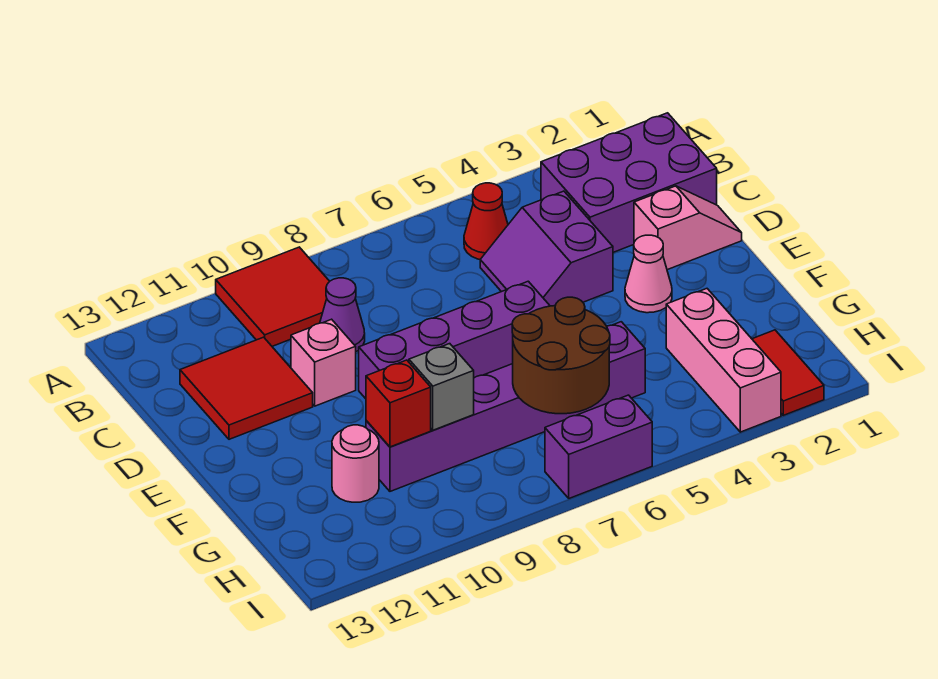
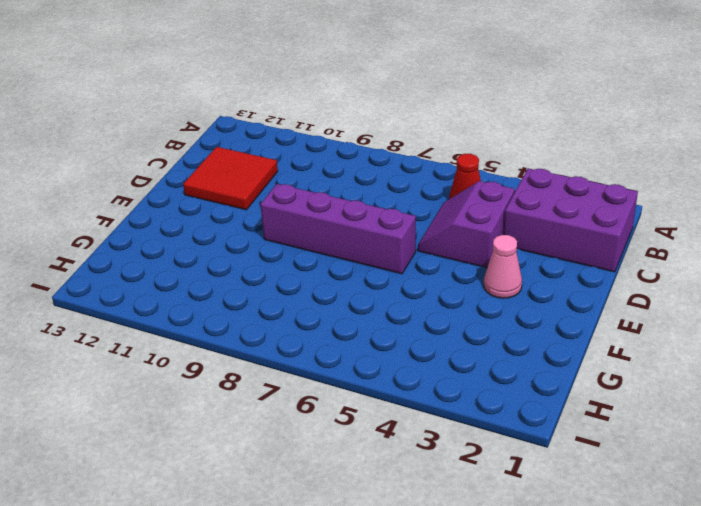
none -> red tile A9:B10 level 1
none -> purple cone C9 level 1
none -> pink slope D1:D2 level 1 top 2

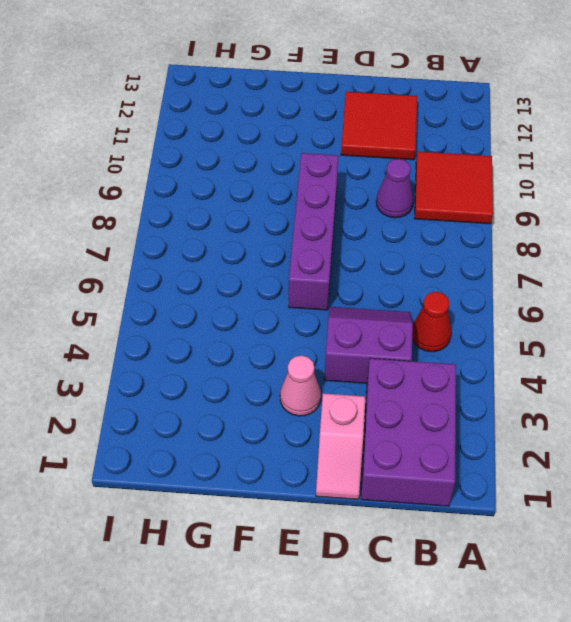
none -> pink brick D10 level 1
none -> pink brick G3:I3 level 1
none -> purple brick G5:G10 level 1

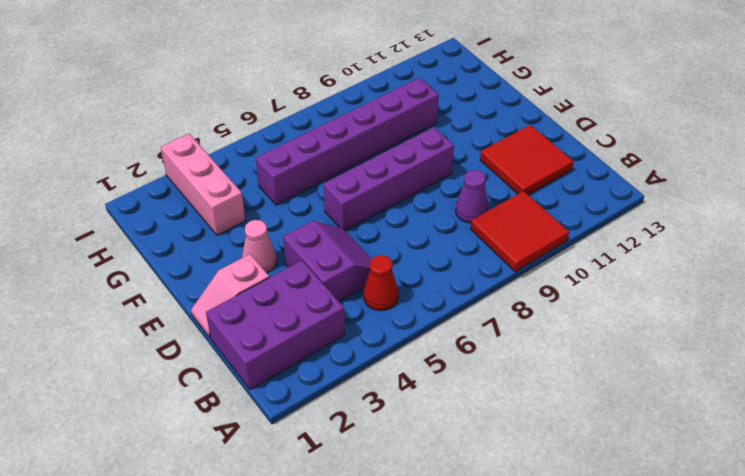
none -> pink brick D10 level 1
none -> pink round brick G11 level 1
none -> red tile H2:I2 level 1

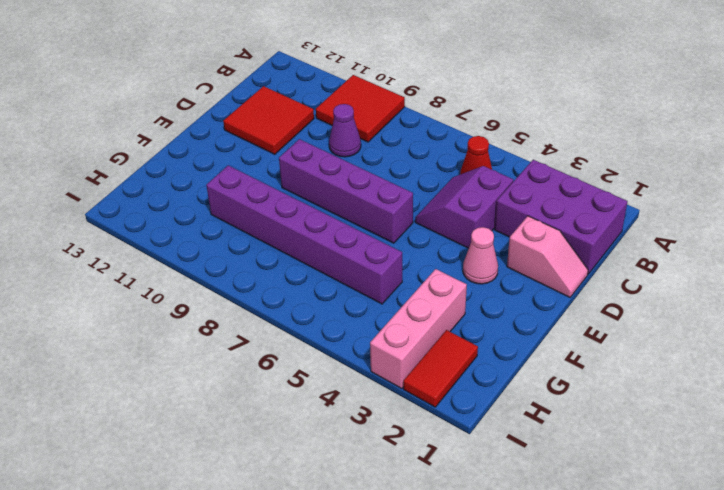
none -> pink brick D10 level 1
none -> pink round brick G11 level 1
none -> purple brick I6:I7 level 1

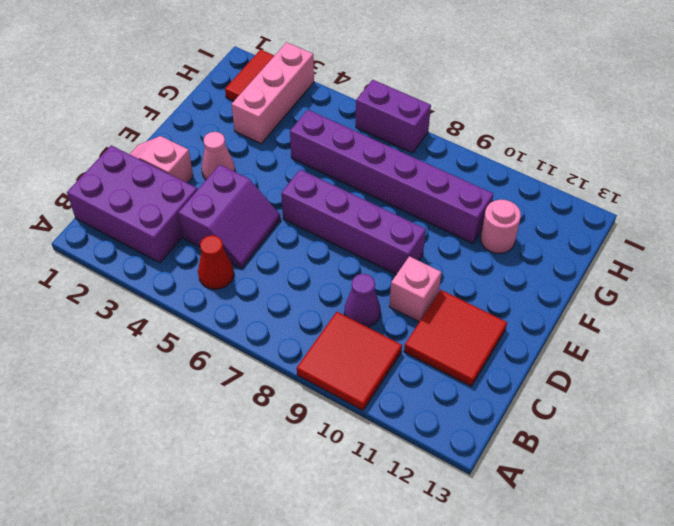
none -> brown round brick G6:H7 level 2
none -> grey brick G9 level 2
none -> red brick G10 level 2

